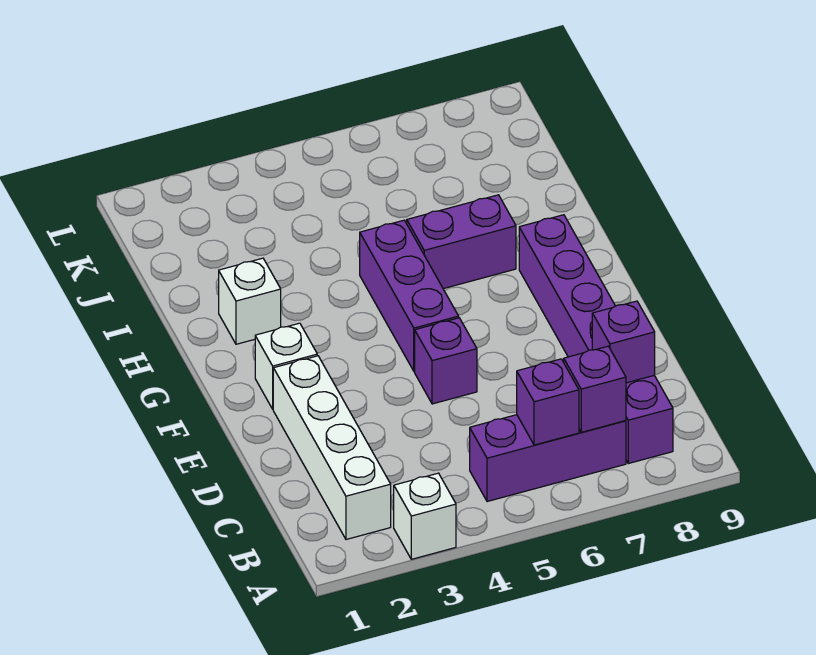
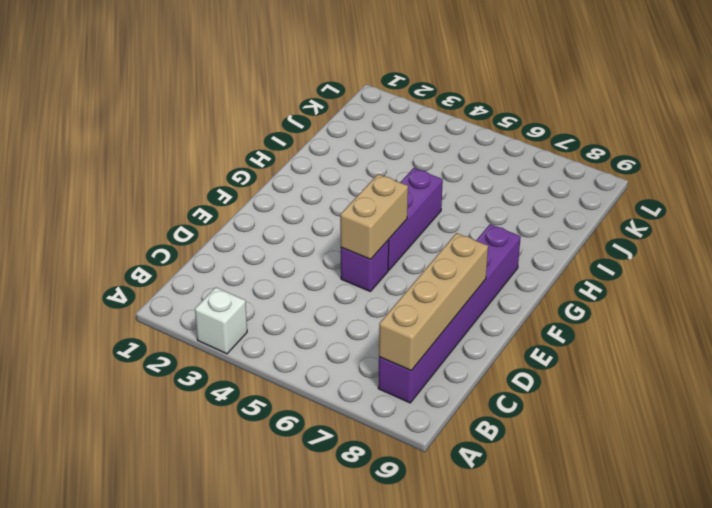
tan brick B8:E8 level 2 -> purple brick C8 level 2
tan brick E5:F5 level 2 -> none
none -> white brick B2:E2 level 1
none -> purple brick B5:B7 level 1
none -> white brick F2 level 1

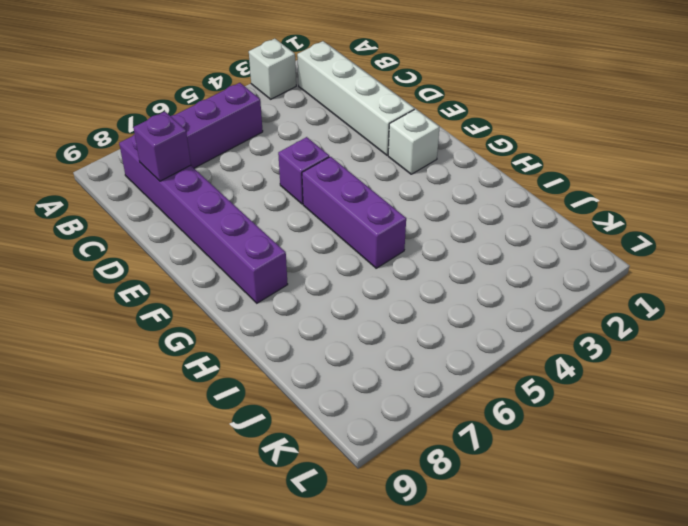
none -> white brick H2 level 1
none -> purple brick H6:H7 level 1
none -> purple brick B6 level 2

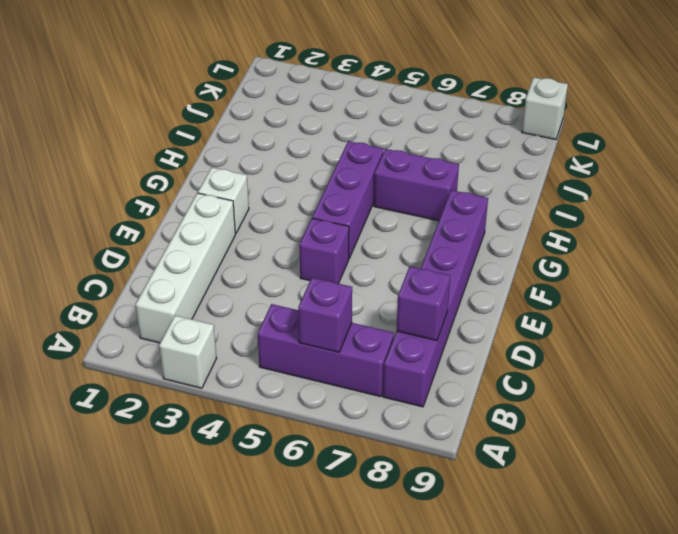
white brick L9 level 1 -> white brick H2 level 1
none -> purple brick B7 level 2

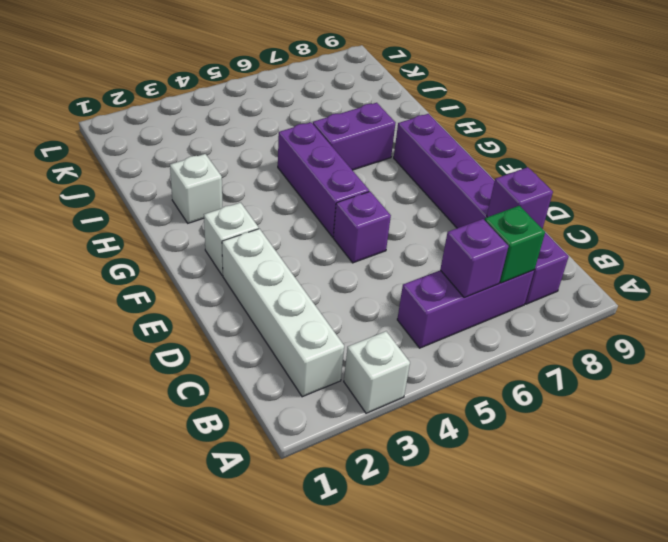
green brick B7 level 2 -> purple brick B7 level 2

